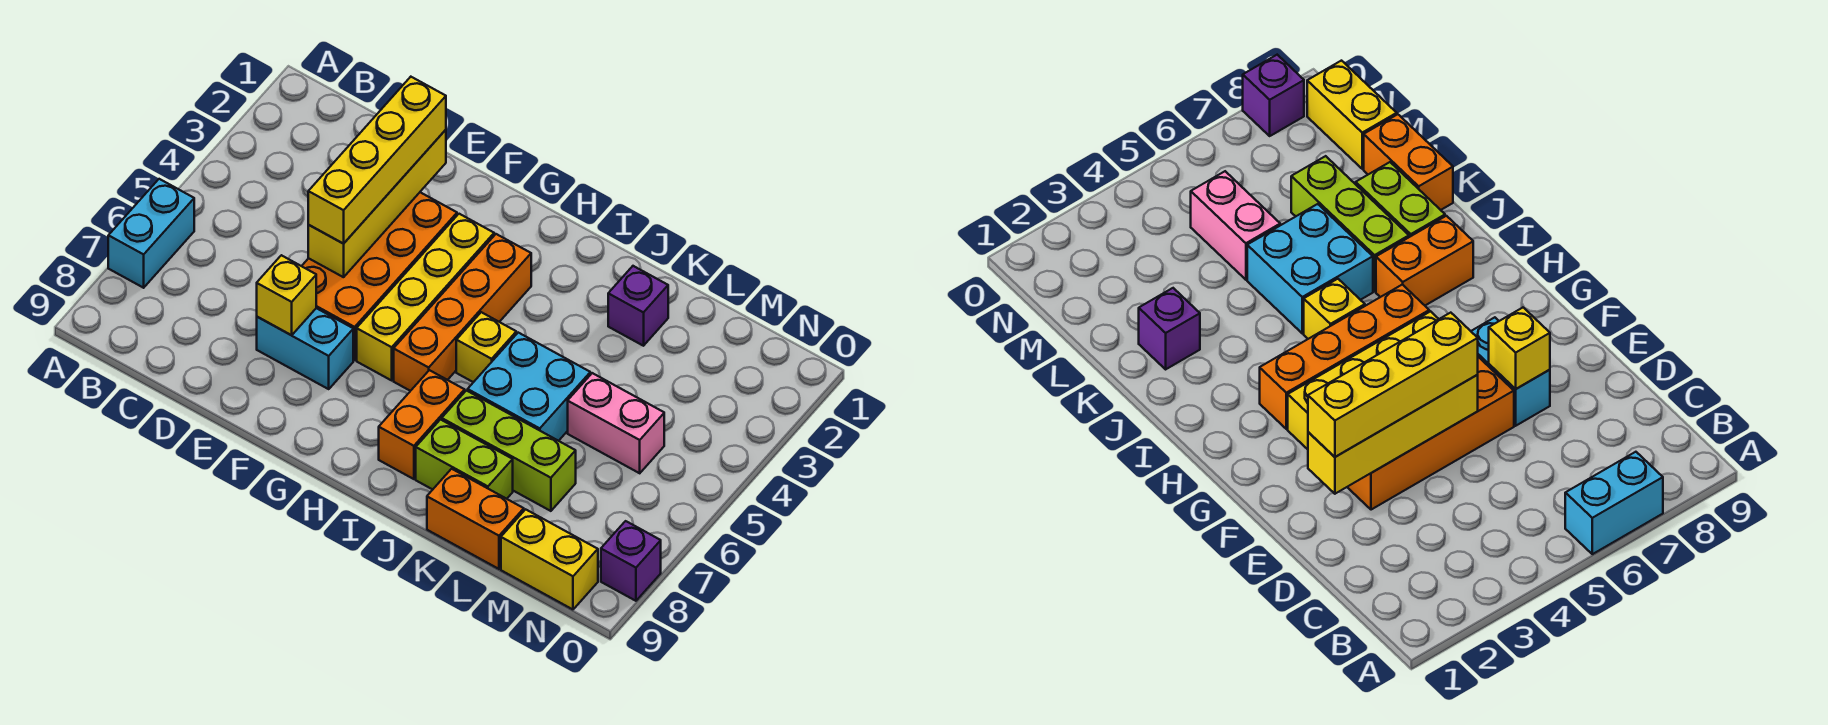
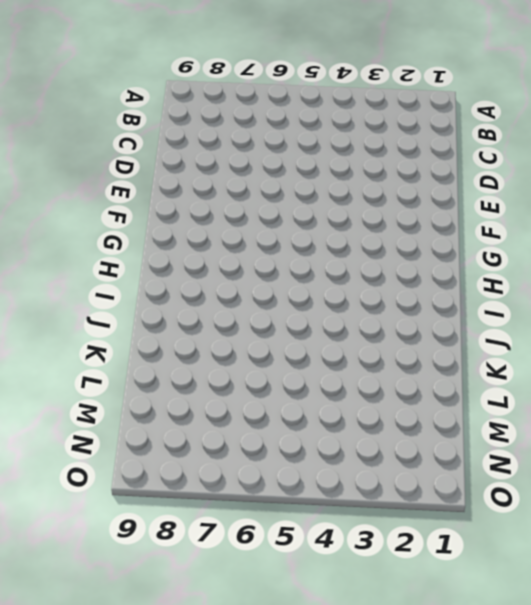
none -> cyan brick A6:A7 level 1
none -> orange brick E3:F6 level 1
none -> cyan brick E7:F7 level 1

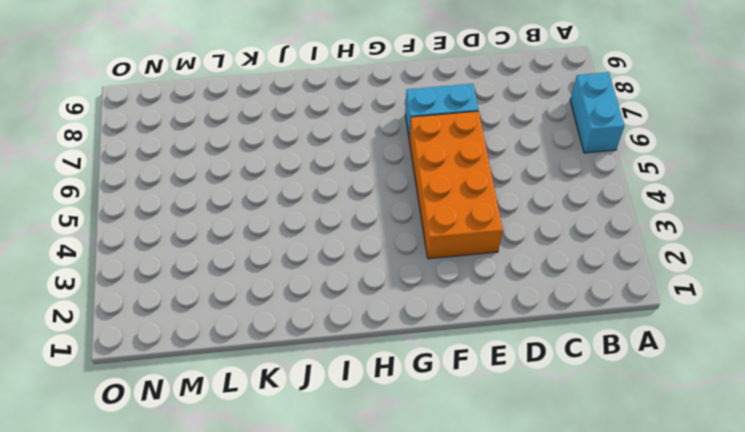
none -> yellow brick G3:G6 level 1
none -> orange brick H3:H6 level 1
none -> yellow brick I5 level 1

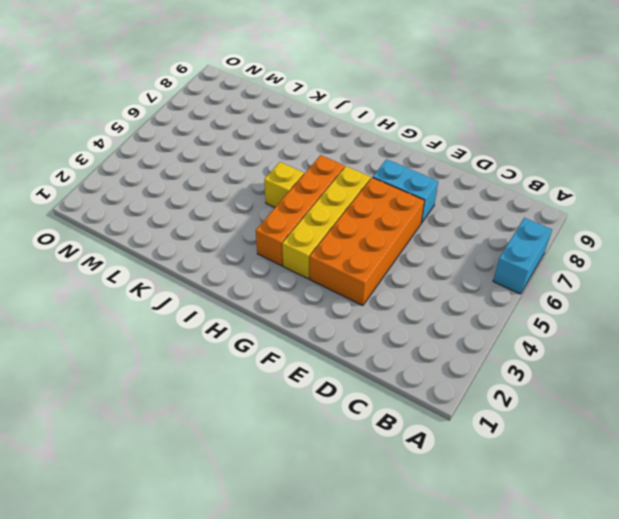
none -> orange brick I7:I8 level 1
none -> cyan brick J5:K6 level 1
none -> lime brick J7:L7 level 1

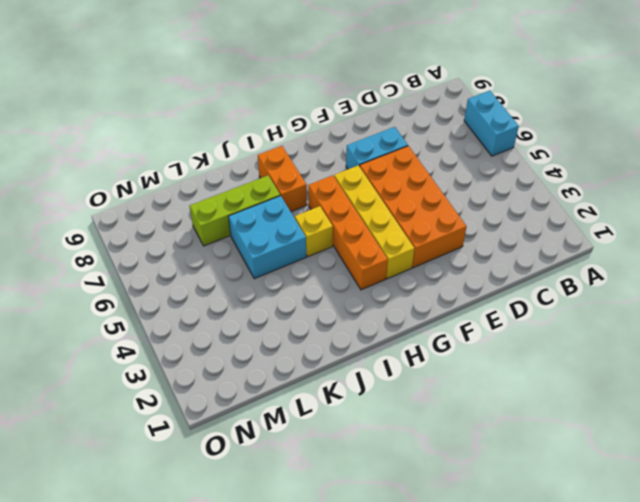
none -> lime brick J8:K8 level 1
none -> purple brick K2 level 1
none -> orange brick K9:L9 level 1

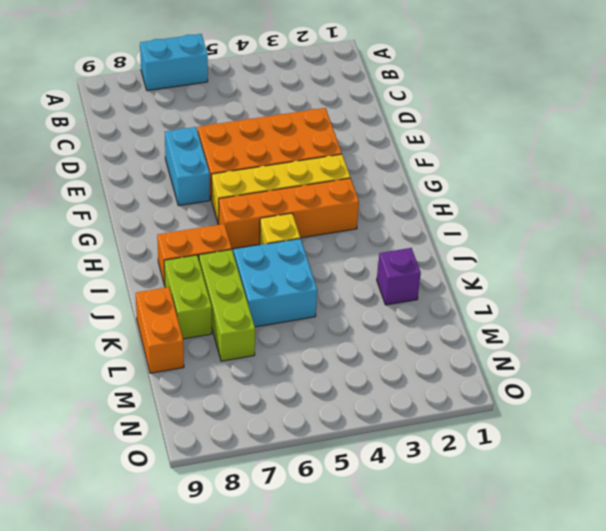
none -> pink brick L5:M5 level 1
none -> yellow brick M9:N9 level 1
none -> purple brick O8 level 1

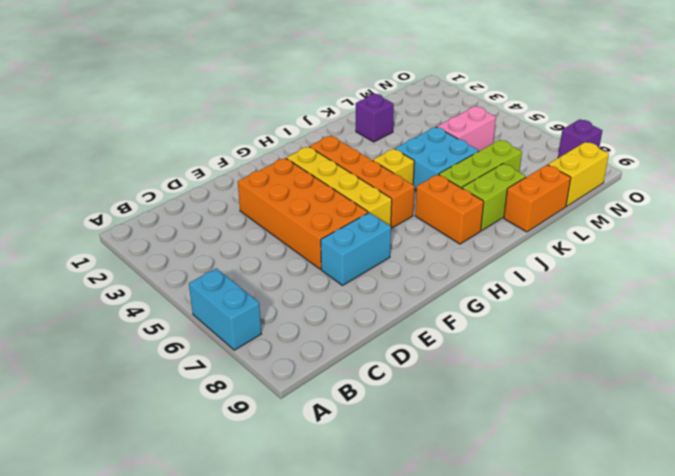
none -> yellow brick E2:E5 level 2
none -> yellow brick E7 level 2
none -> yellow brick E2:E5 level 3

